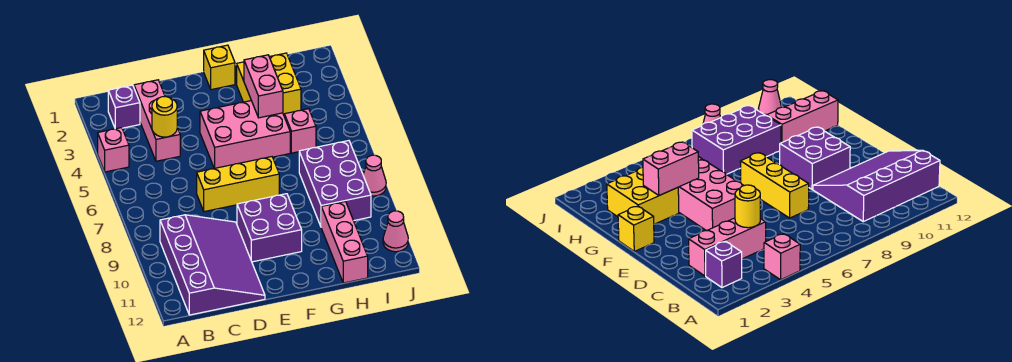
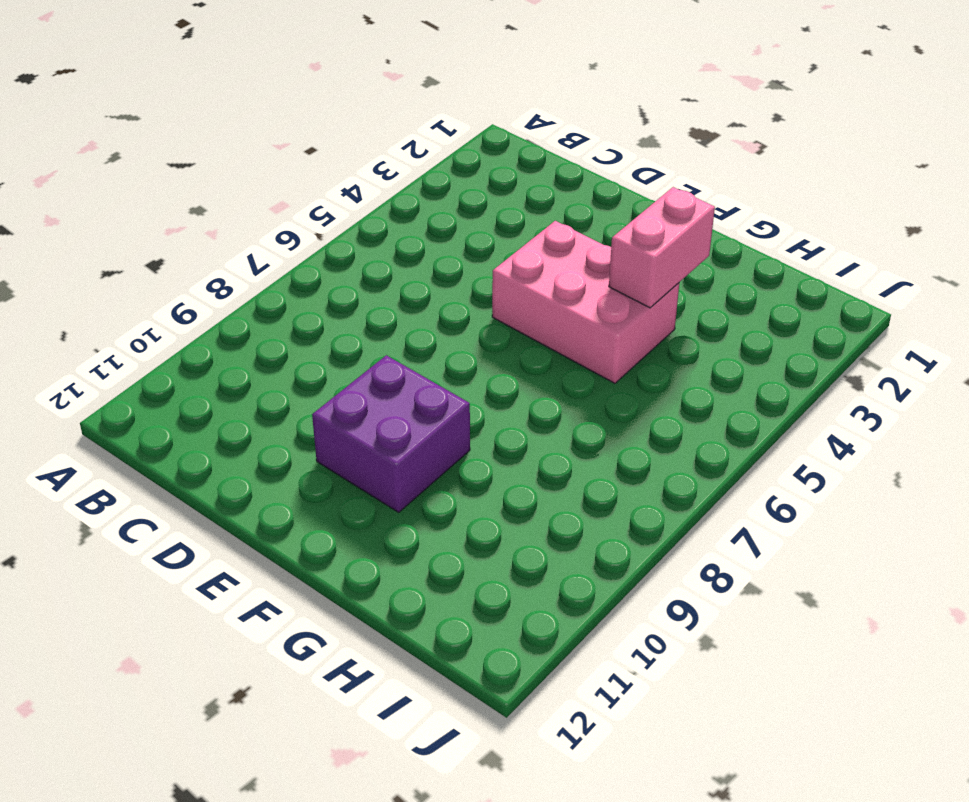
none -> pink brick A4 level 1
none -> purple brick B2 level 1
none -> purple slope B9:D12 level 1 top B

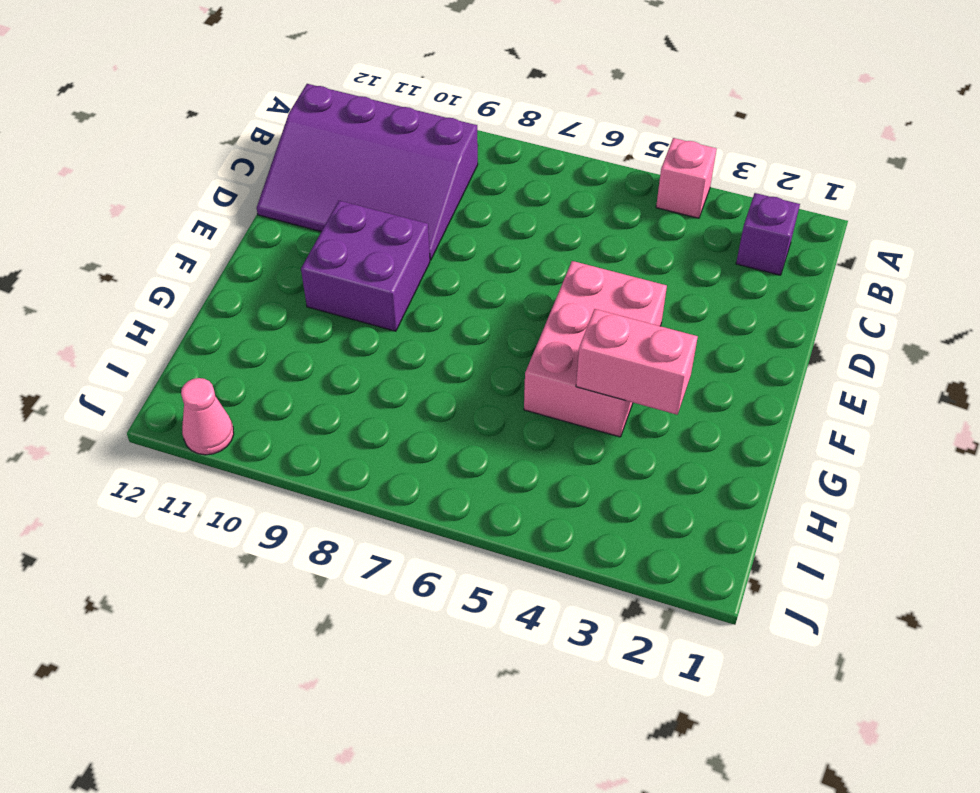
none -> pink brick C2:C4 level 1
none -> yellow brick D7:F7 level 1
none -> yellow brick F1 level 1

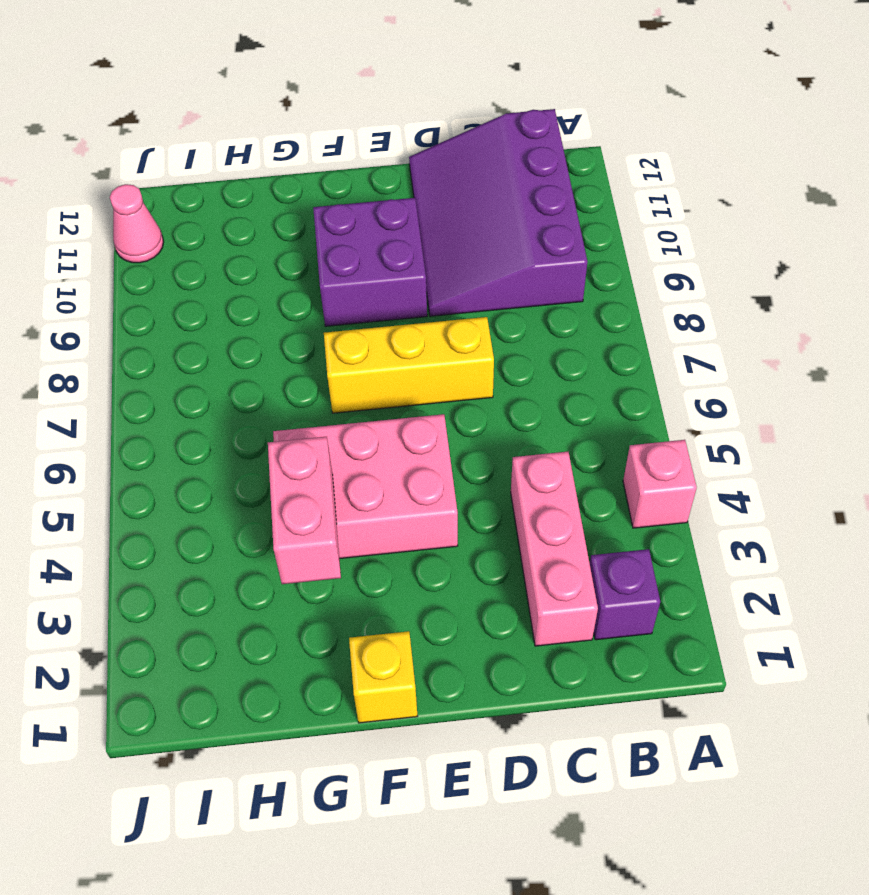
none -> yellow brick G2:H3 level 1
none -> pink brick H5 level 1
none -> purple brick H7:I9 level 1

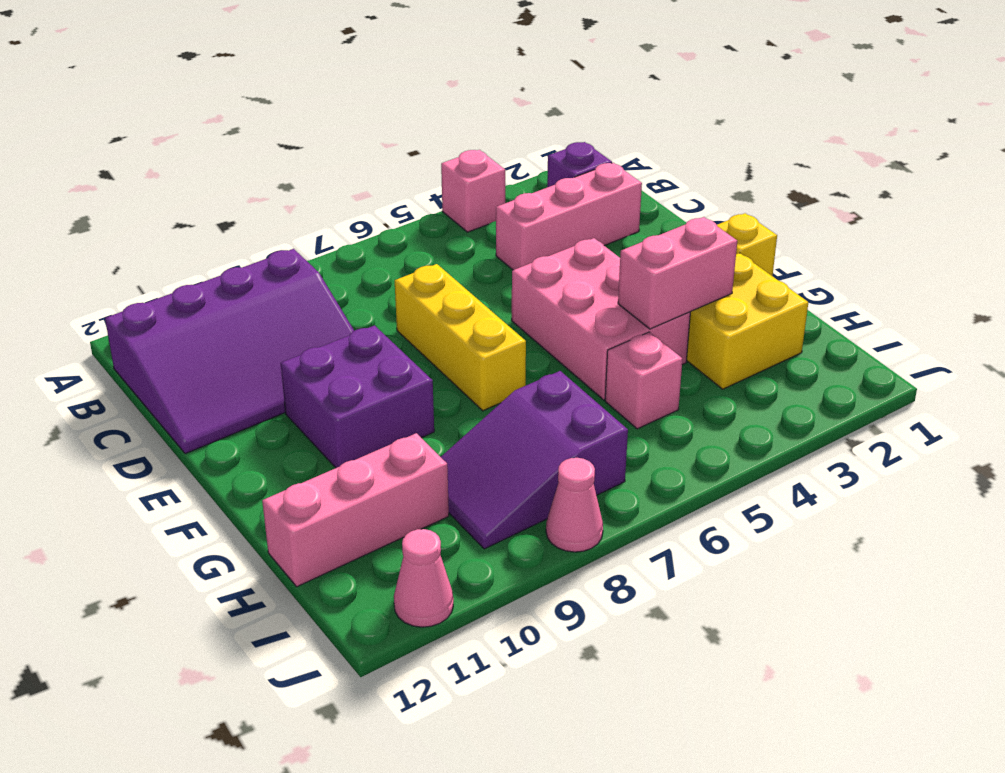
purple slope H7:I9 level 1 top 7 -> purple brick H7:I9 level 1
none -> yellow round brick C4 level 2

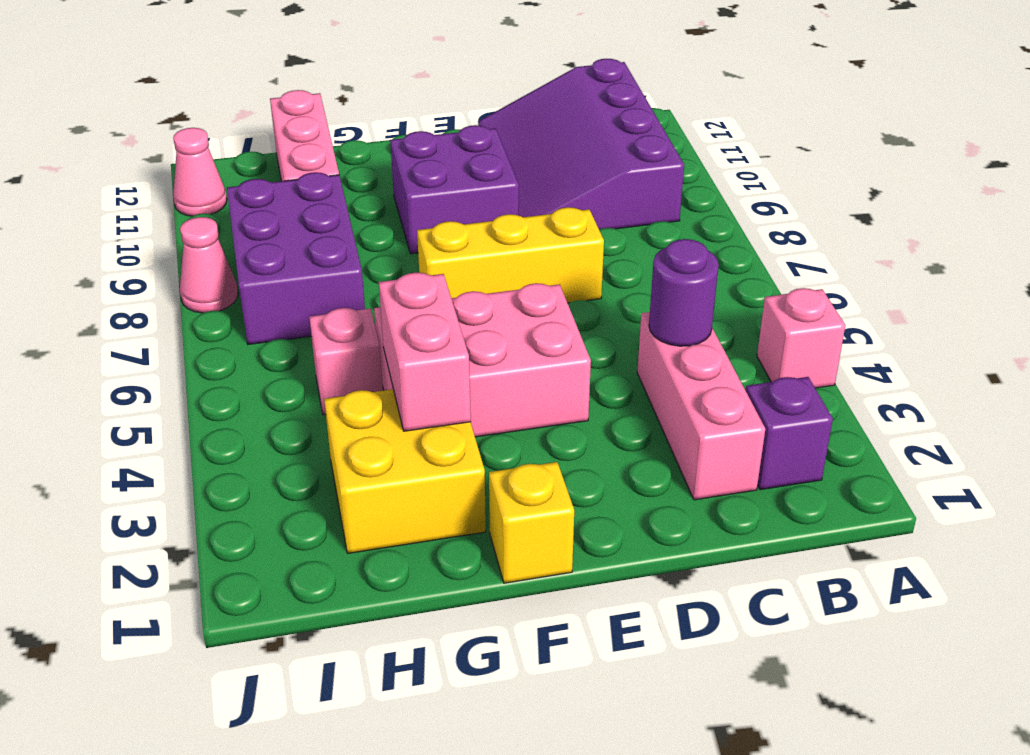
purple round brick C4 level 2 -> yellow round brick C4 level 2

